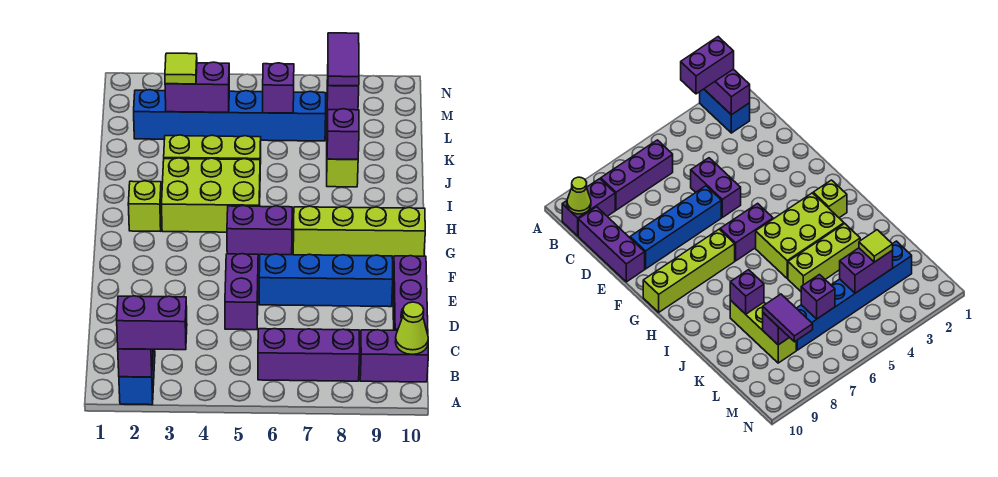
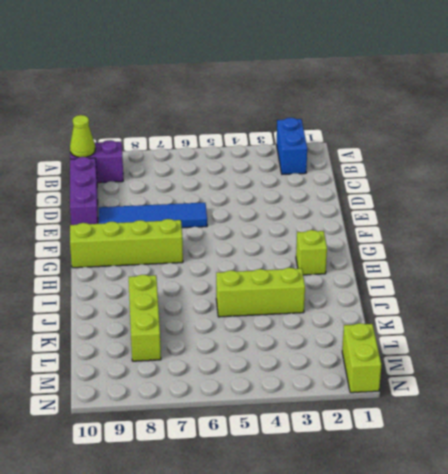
blue tile E6:E9 level 1 -> blue brick E6:E9 level 1
lime brick M1:N1 level 1 -> none
none -> purple brick B6:B8 level 1
none -> purple brick D5:E5 level 1
none -> purple brick G5:G6 level 1

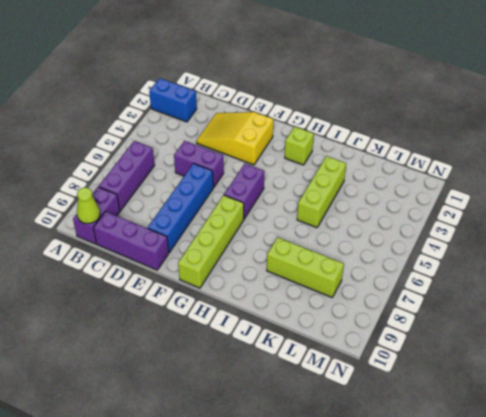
yellow slope D2:F3 level 1 top F -> none
none -> lime brick H3:I5 level 1
none -> blue brick L2:L7 level 1
none -> purple brick A2:B2 level 2

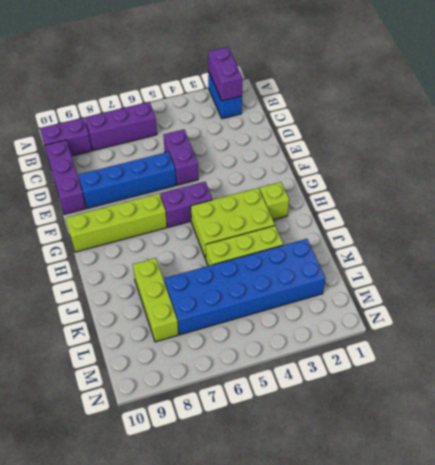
blue brick K2:L7 level 1 -> blue brick L2:L7 level 1
none -> lime cone B10 level 2
none -> purple brick J8 level 2
none -> purple brick L3:L4 level 2

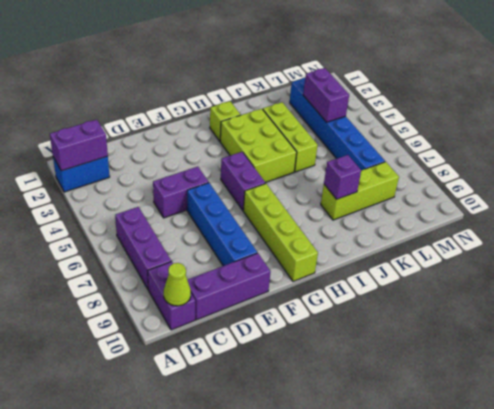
none -> purple brick L6 level 2
none -> purple brick L8 level 2
none -> purple brick A2:A3 level 3

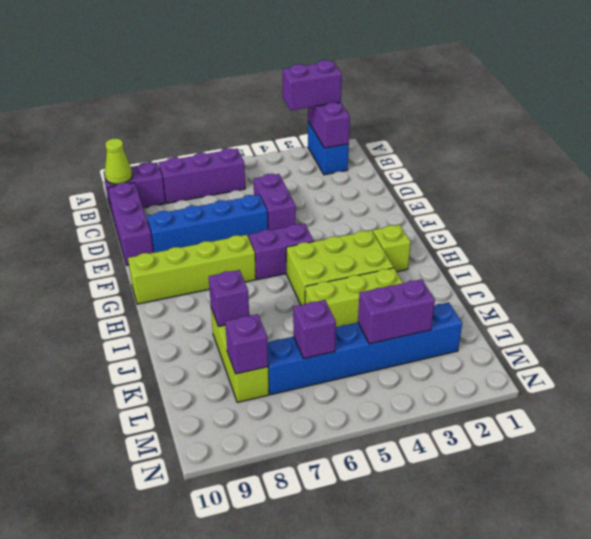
none -> lime tile L3 level 3
none -> purple tile L8:M8 level 3

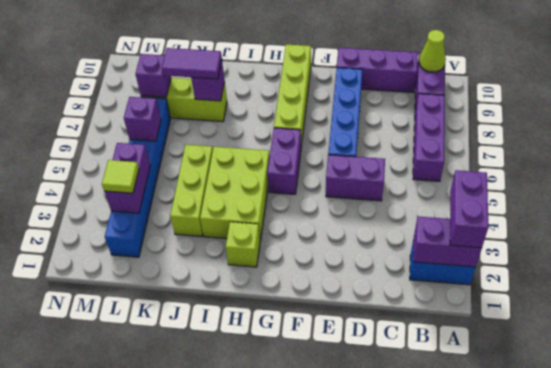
purple tile J8:K8 level 3 -> purple tile L8:M8 level 3

